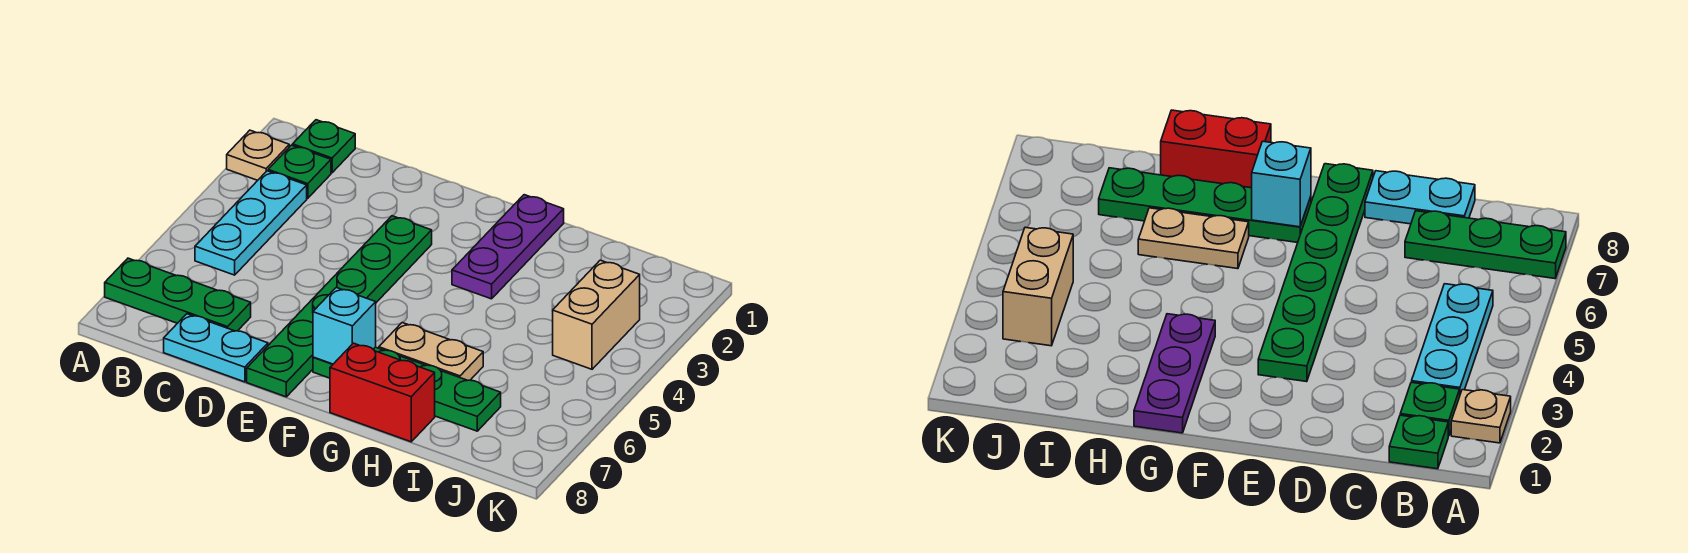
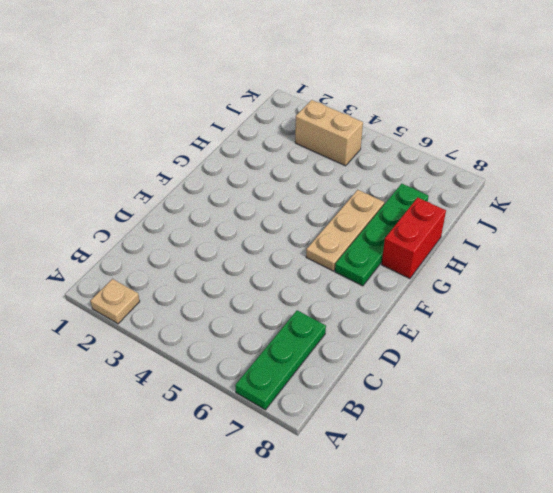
tan plate F6:H6 level 1 -> tan plate G6:H6 level 1
none -> green plate B1 level 1
none -> green plate B2 level 1
none -> cyan plate B3:B5 level 1

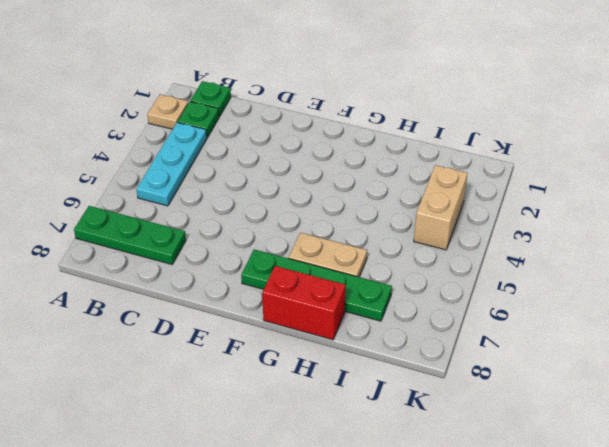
none -> cyan plate C8:D8 level 1
none -> green plate E3:E8 level 1
none -> purple plate G1:G3 level 1

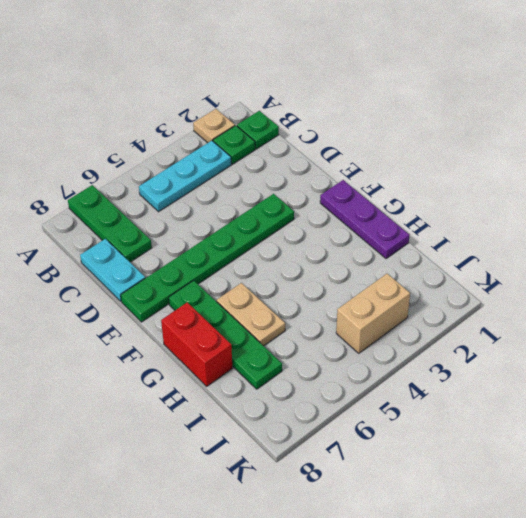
purple plate F1:H1 level 1 -> purple plate G1:G3 level 1
none -> cyan brick F7 level 2

